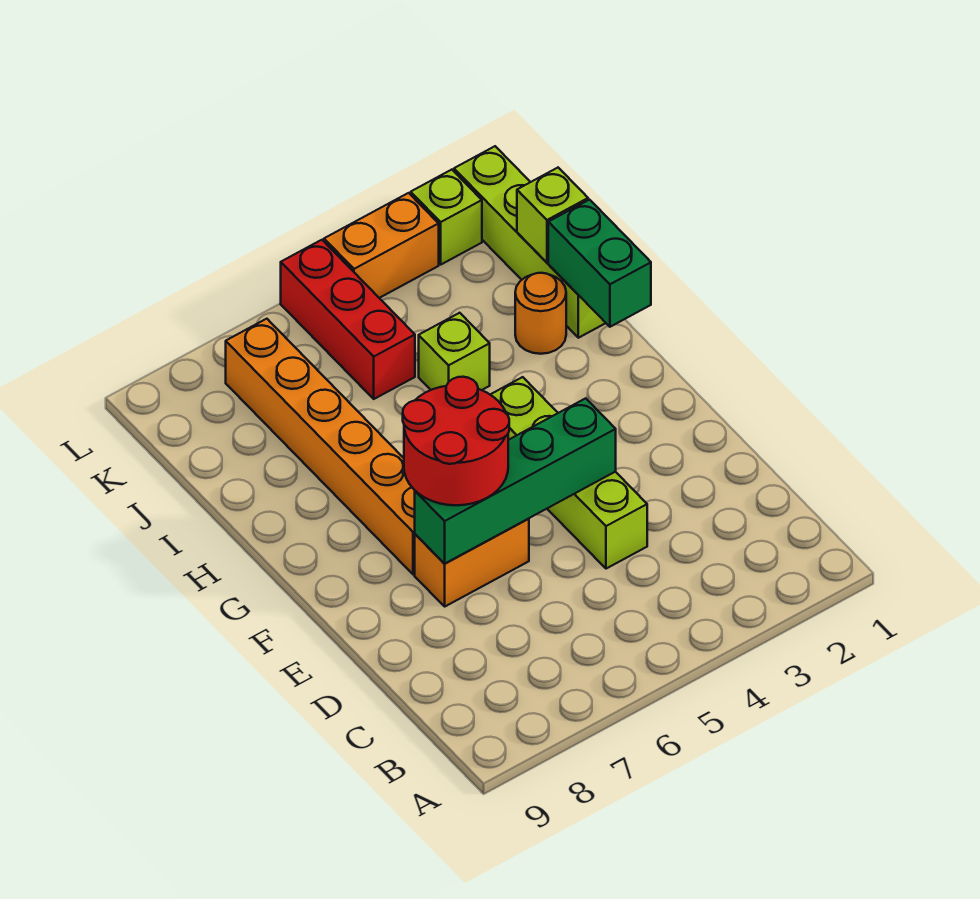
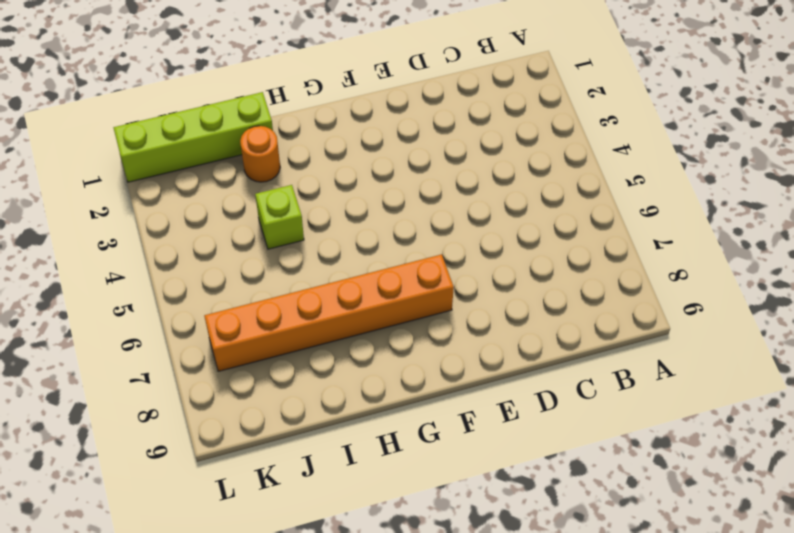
none -> lime brick D4:G4 level 1
none -> orange brick E6:E7 level 1
none -> red brick J5:L5 level 1

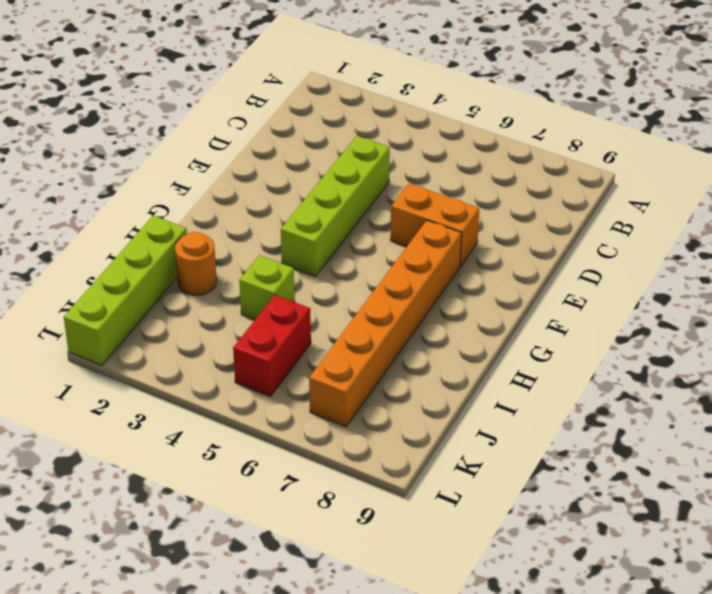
red brick J5:K5 level 1 -> red brick J5:L5 level 1
none -> lime brick L2 level 1
none -> orange brick L3:L4 level 1
none -> green brick E4:E7 level 2

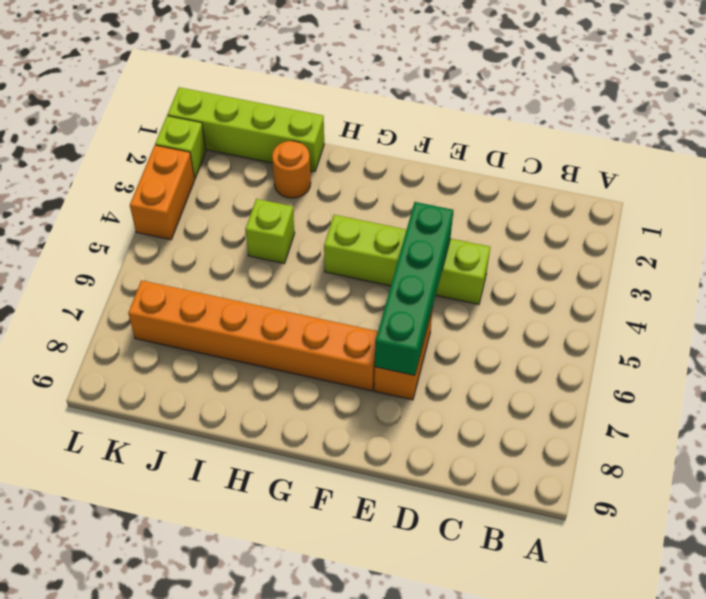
none -> red brick J5:L5 level 1
none -> green brick H1:I1 level 2
none -> lime brick J1 level 2

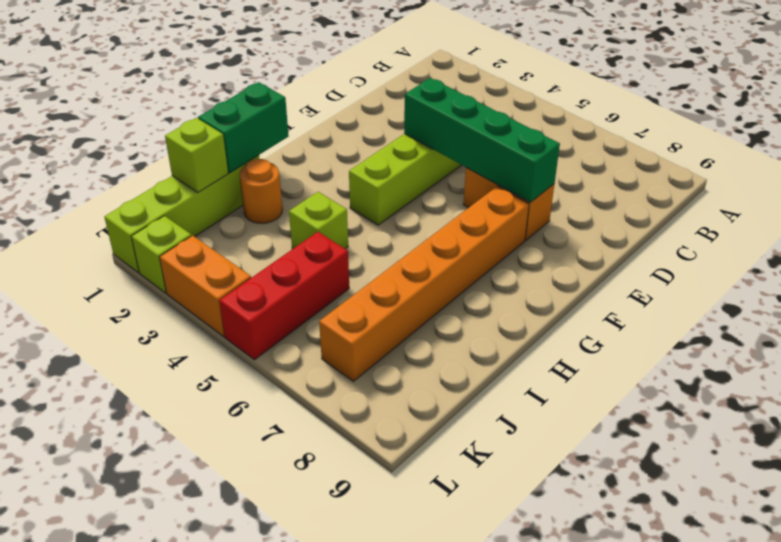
none -> red round brick E6:F7 level 3

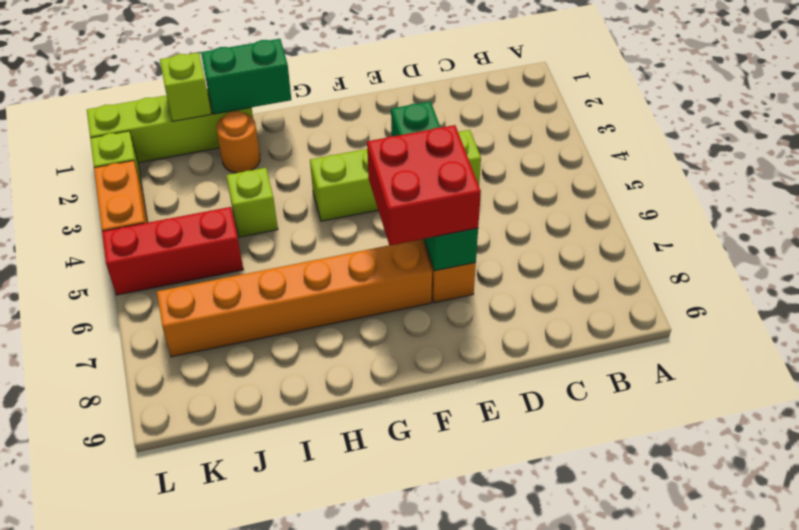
red brick E6:F7 level 3 -> red round brick E6:F7 level 3

